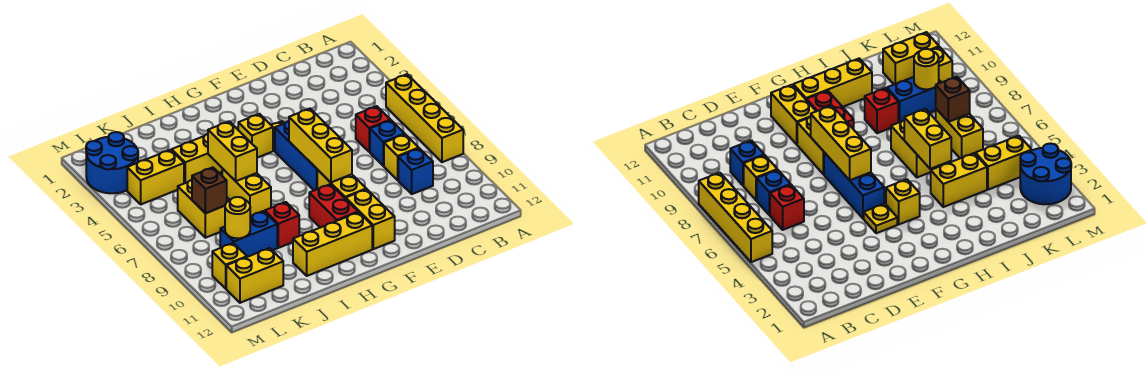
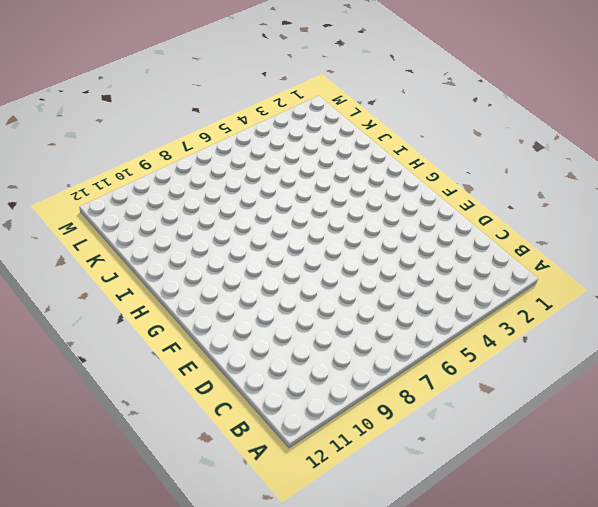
none -> yellow brick A5:A8 level 1
none -> red brick C6 level 1
none -> blue brick C7 level 1

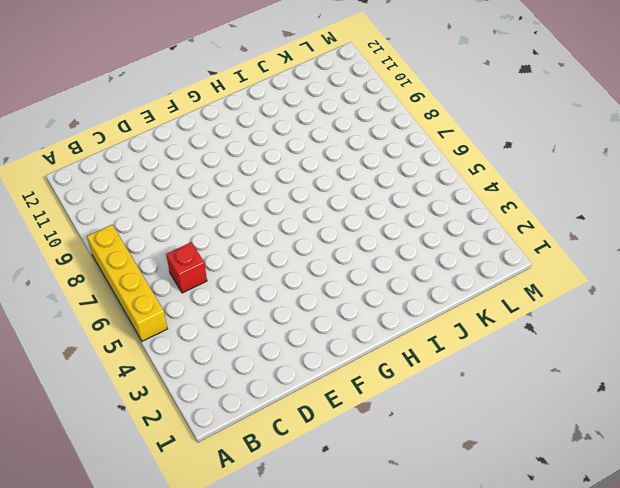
none -> blue brick C7 level 1
none -> yellow brick C8 level 1
none -> blue brick C9 level 1

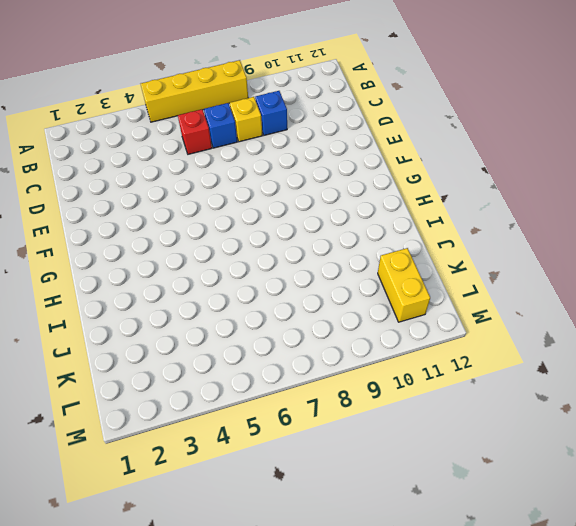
none -> yellow plate F4 level 1
none -> blue brick F5:F7 level 1
none -> yellow brick F8:F9 level 1

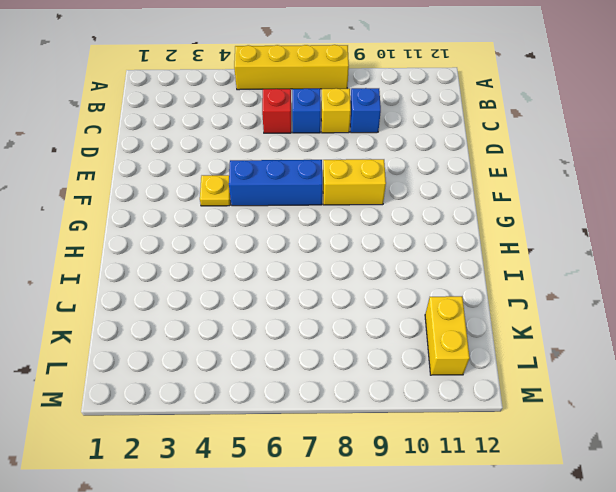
none -> yellow brick F10:F11 level 1
none -> yellow brick G4 level 1
none -> red brick G9:G10 level 1

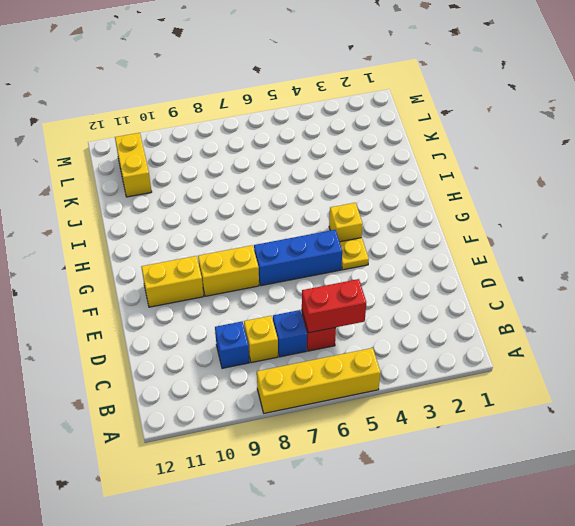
red brick C5:C6 level 2 -> red brick G9:G10 level 1
none -> yellow brick G11:I11 level 1
none -> yellow brick I4:J4 level 1
none -> yellow brick I6:I7 level 1

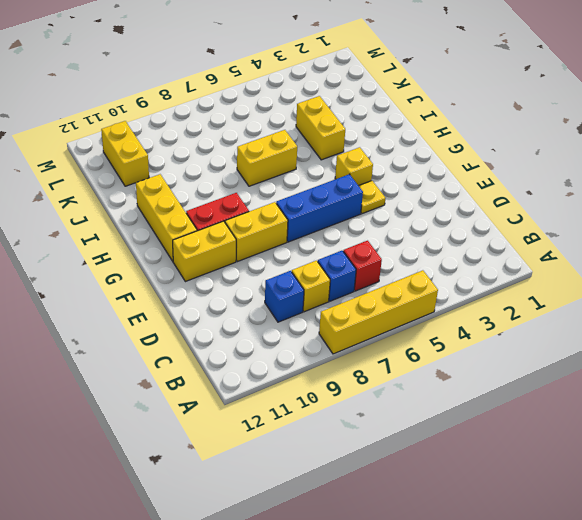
none -> red brick I9 level 1
none -> blue brick J9:K9 level 1
none -> yellow brick K4:L4 level 1

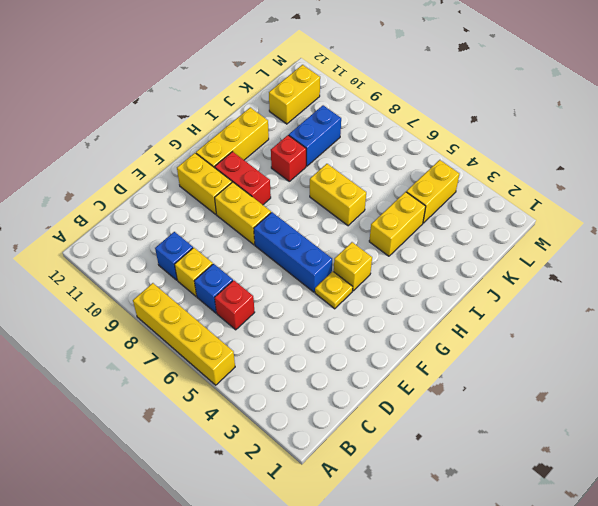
none -> yellow brick K6:K7 level 1
none -> blue round brick L2:M3 level 1
none -> yellow brick L10 level 1

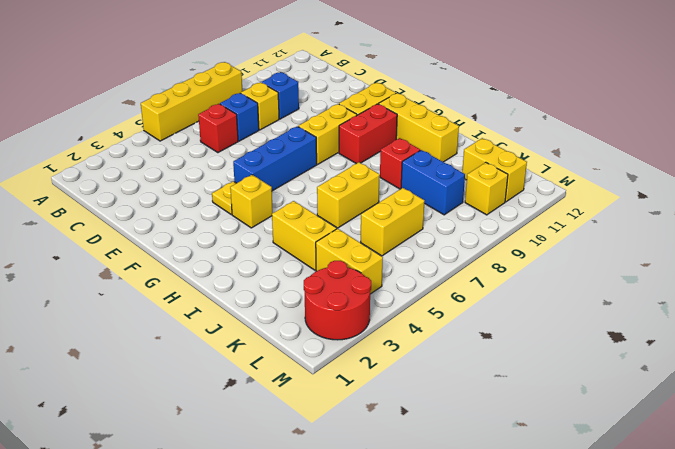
red round brick L2:M3 level 1 -> blue round brick L2:M3 level 1
none -> yellow brick F6:F8 level 2
none -> yellow brick I5:I6 level 2
none -> brown brick K7 level 2

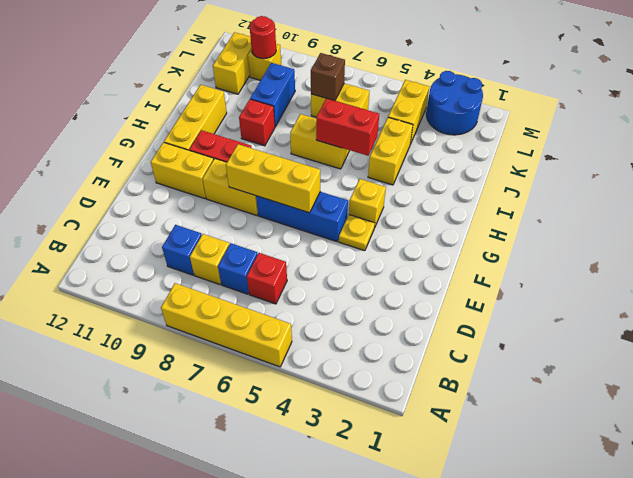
red brick I5:I6 level 2 -> yellow brick I5:I6 level 2
red round brick L10 level 2 -> none
none -> yellow round brick K9 level 2

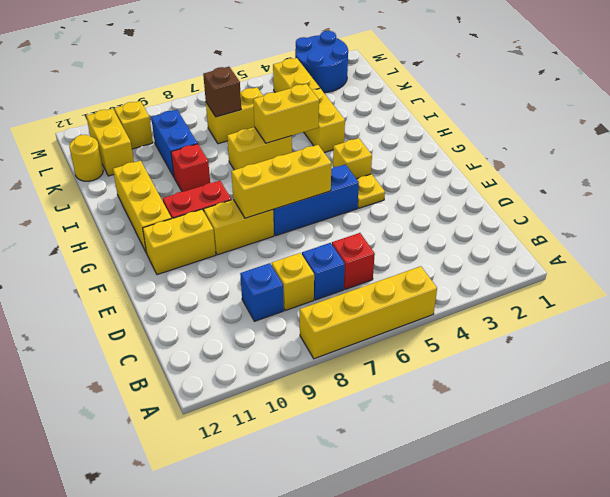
yellow round brick K12 level 1 -> yellow round brick K9 level 2

